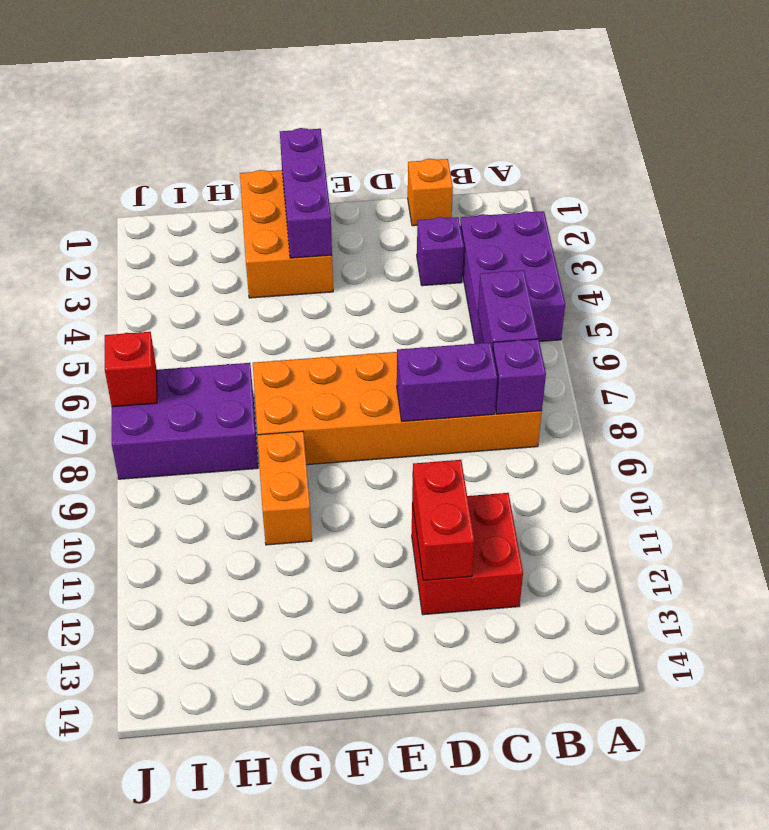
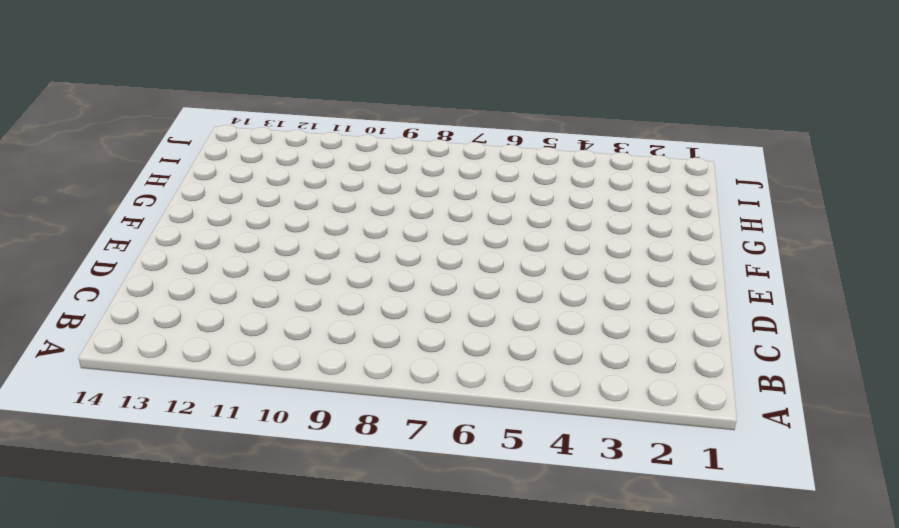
none -> purple brick A3:B5 level 1
none -> orange brick B7:G8 level 1
none -> orange brick C1 level 1

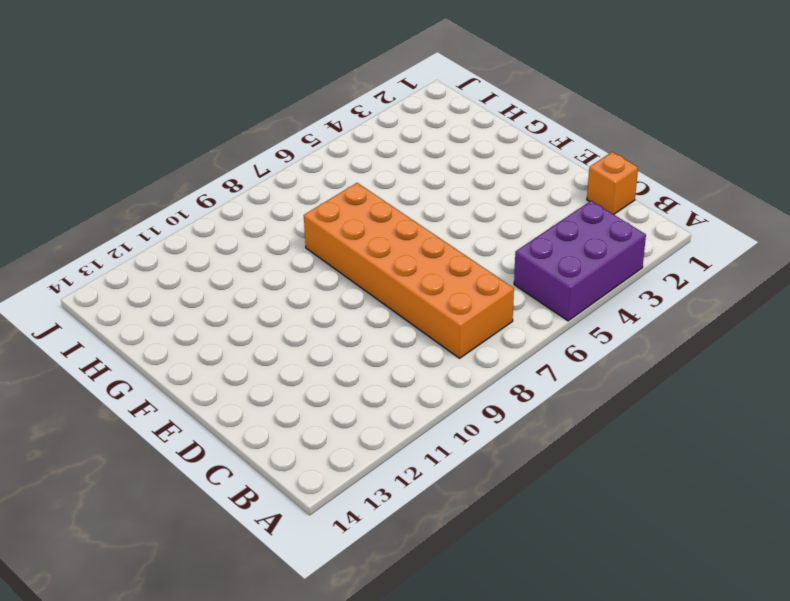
none -> purple brick C3 level 1
none -> red brick C11:D12 level 1
none -> orange brick F1:G3 level 1

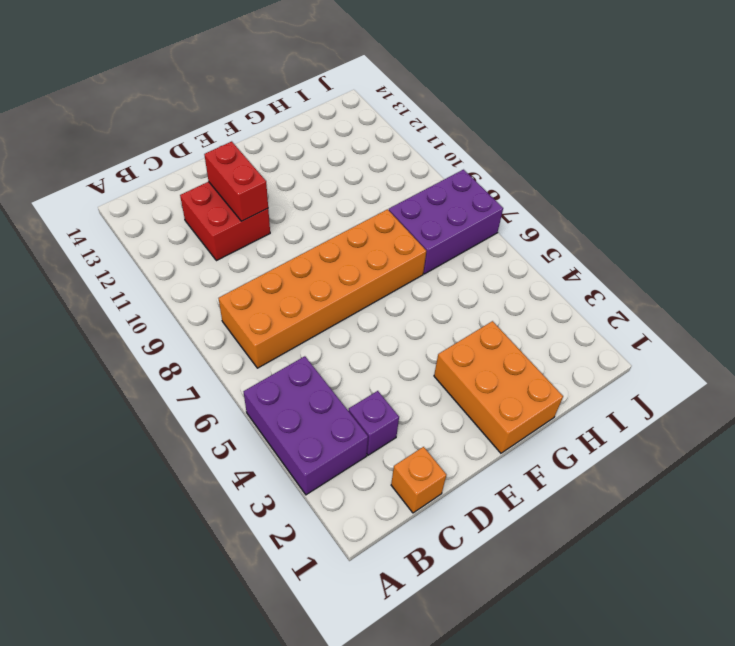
none -> orange brick G9:G10 level 1
none -> purple brick B6:B7 level 2
none -> purple brick B8 level 2

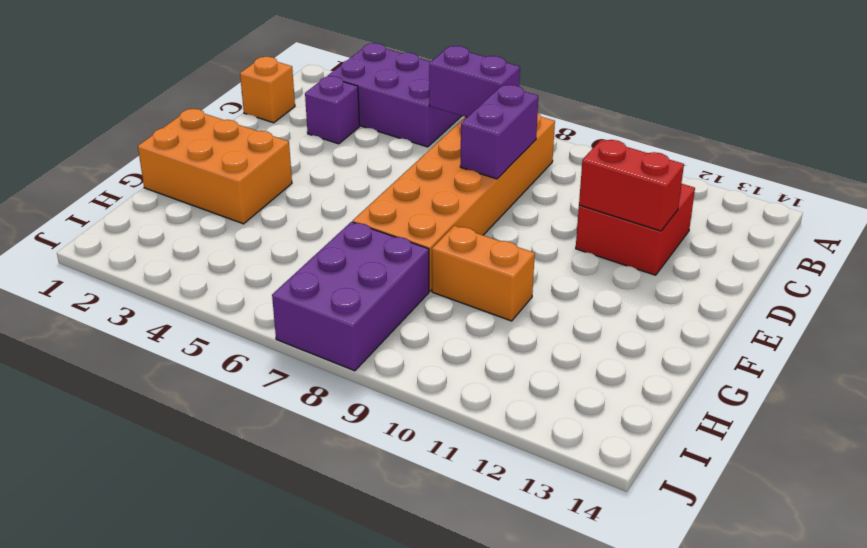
none -> purple brick B8 level 2
none -> purple brick F1:F3 level 2
none -> red brick J7 level 2

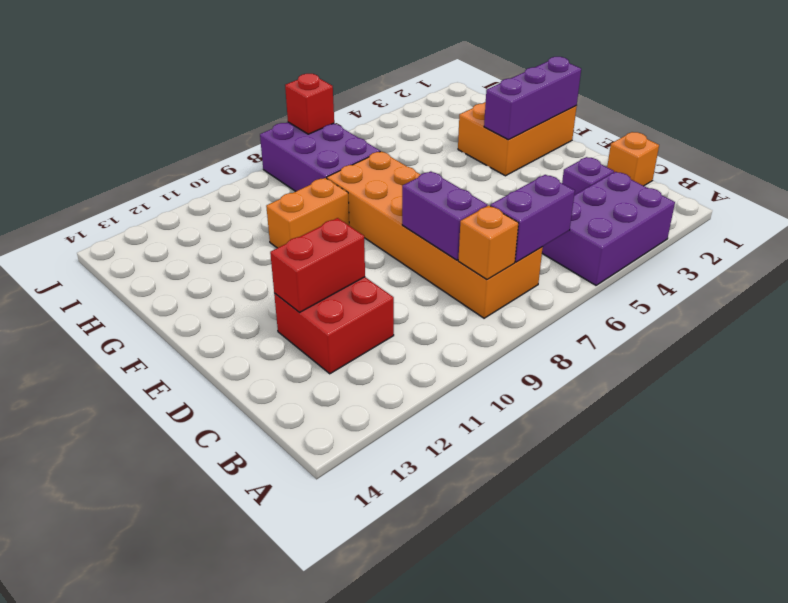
orange brick B8 level 2 -> purple brick B8 level 2

